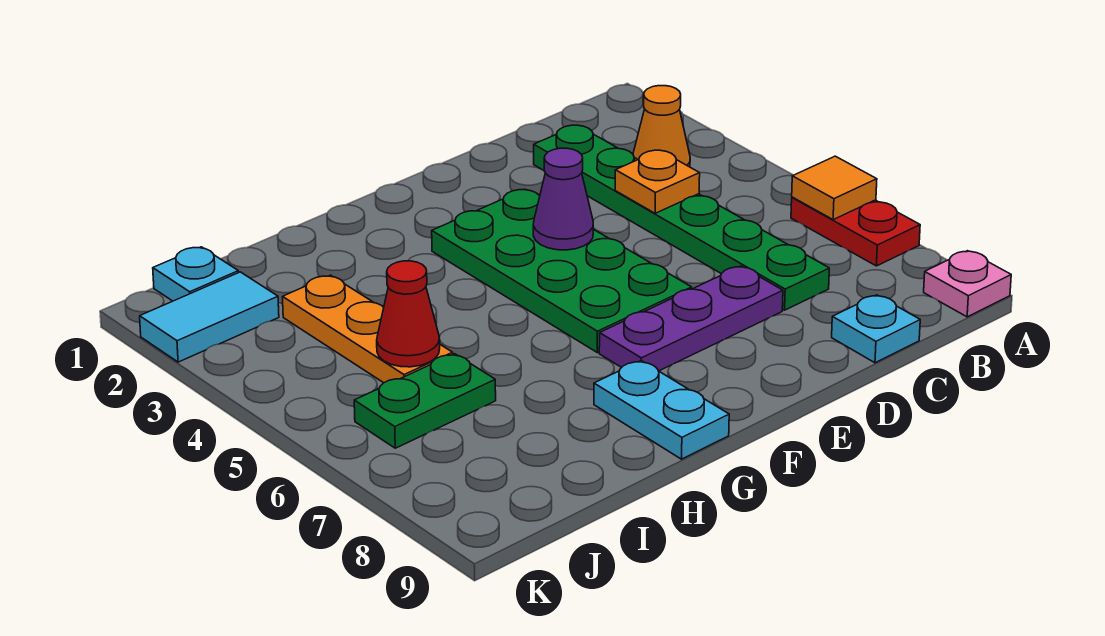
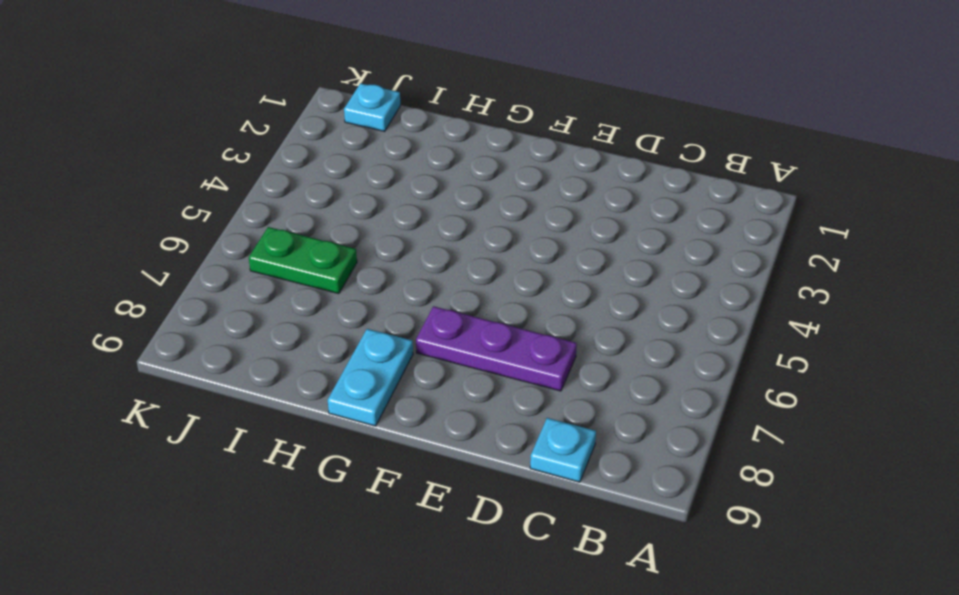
none -> red plate A6:A7 level 1
none -> pink plate A9 level 1
none -> orange cone B3 level 1

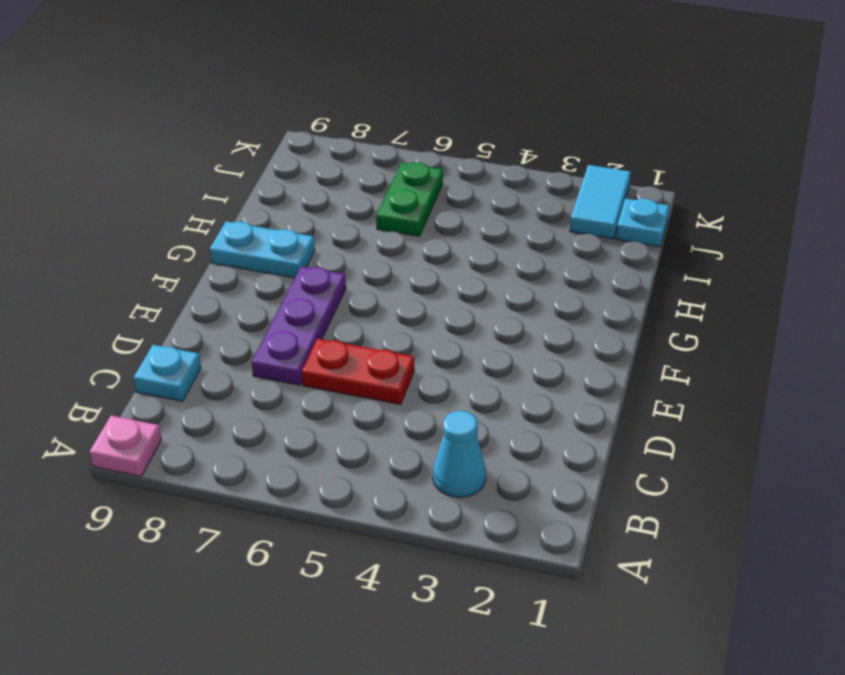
cyan cone B3 level 1 -> orange cone B3 level 1
red plate D5:D6 level 1 -> red plate A6:A7 level 1
none -> green plate C2:C7 level 1
none -> green plate E3:F6 level 1
none -> orange plate I3:I5 level 1

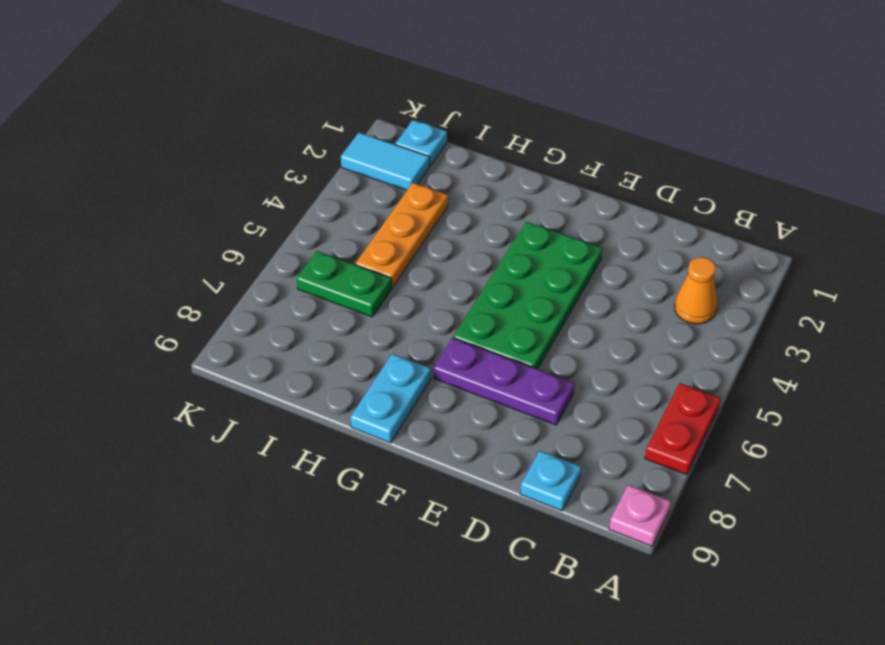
none -> green plate C2:C7 level 1
none -> orange tile A6 level 2
none -> orange plate C4 level 2

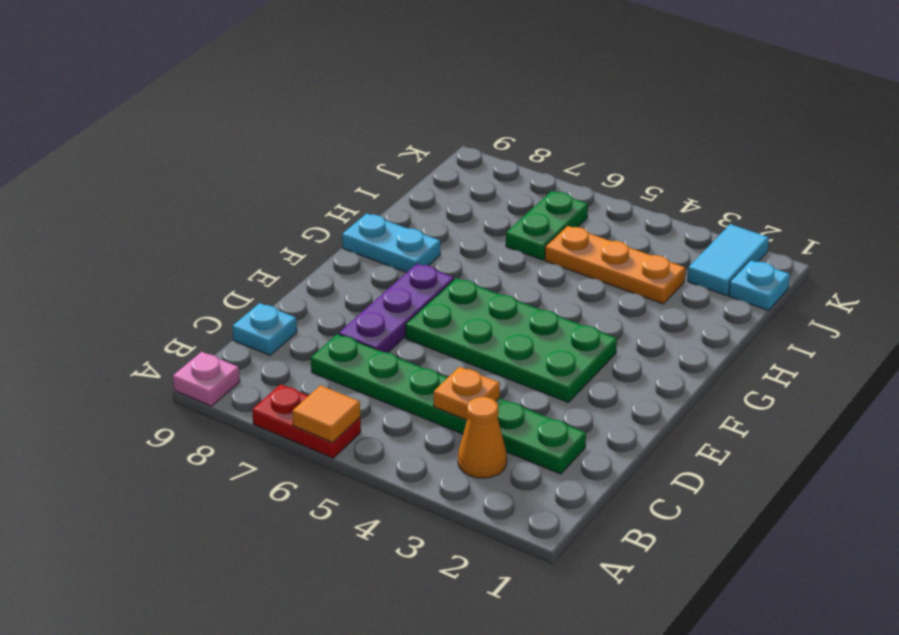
none -> purple cone E4 level 2
none -> red cone I5 level 2

